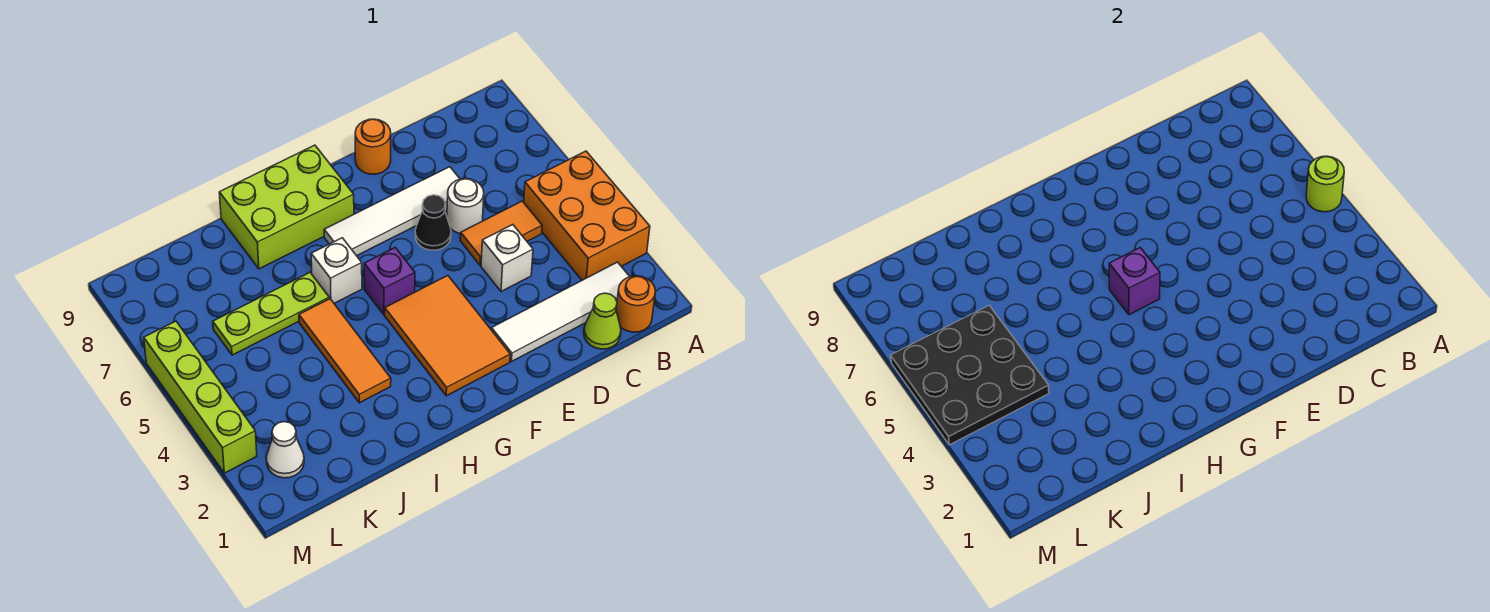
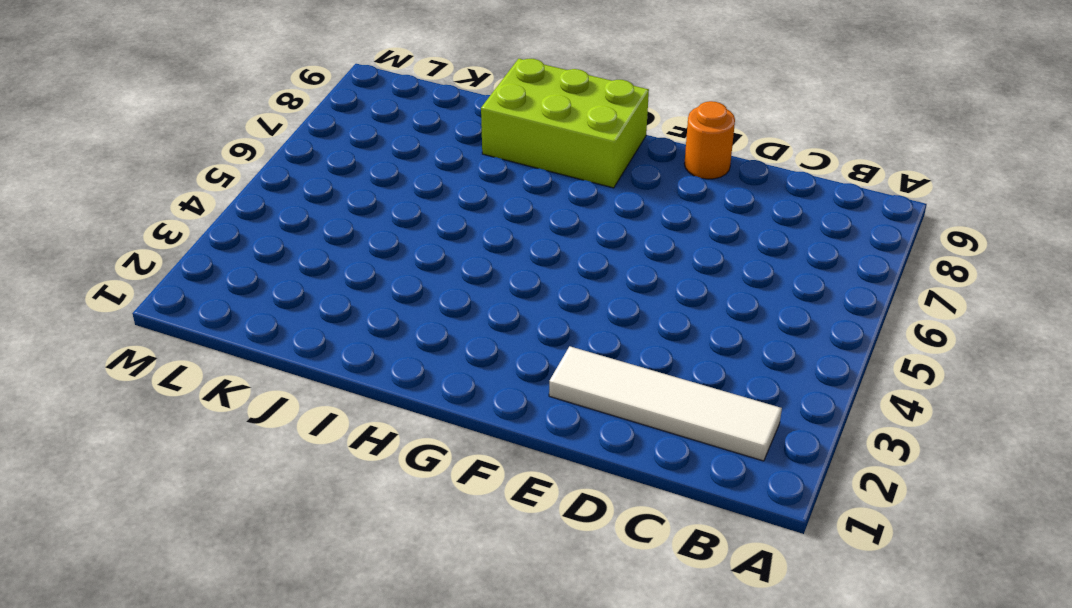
none -> orange brick A3:B5 level 1
none -> orange round brick B1 level 1
none -> lime cone C1 level 1

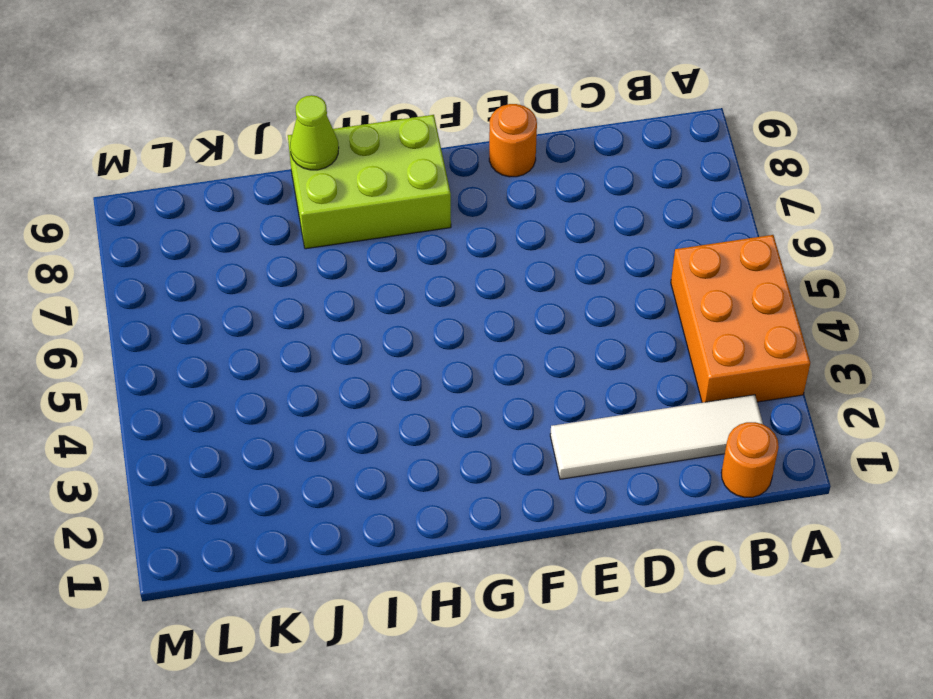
lime cone I9 level 2 -> lime cone C1 level 1
none -> orange tile C5:D5 level 1
none -> white brick D4 level 1
none -> white round brick D6 level 1

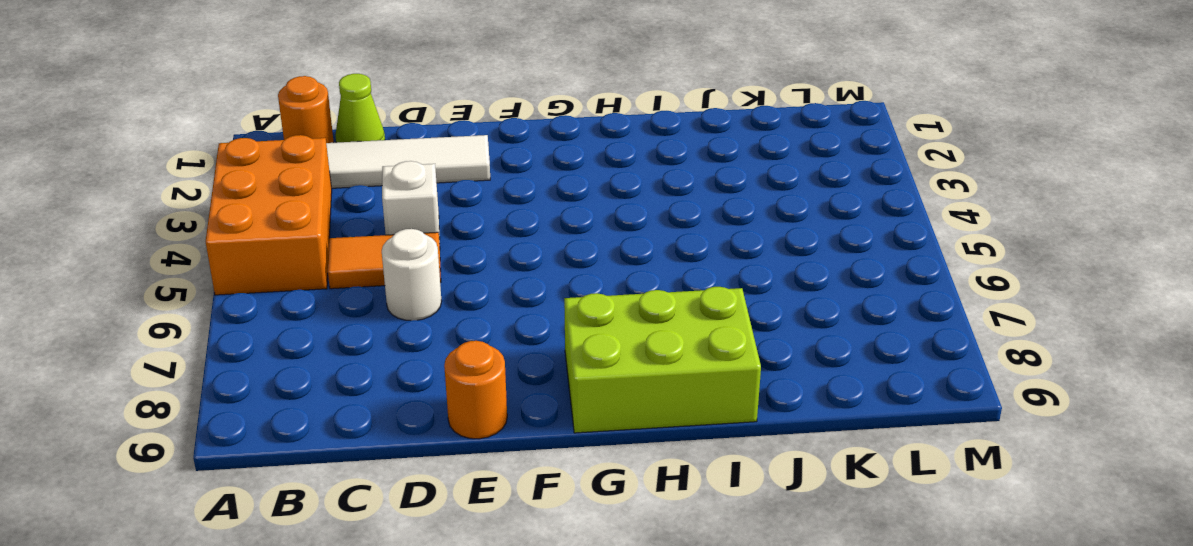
none -> white tile D7:G7 level 1
none -> black cone E6 level 1
none -> orange tile F2:G4 level 1

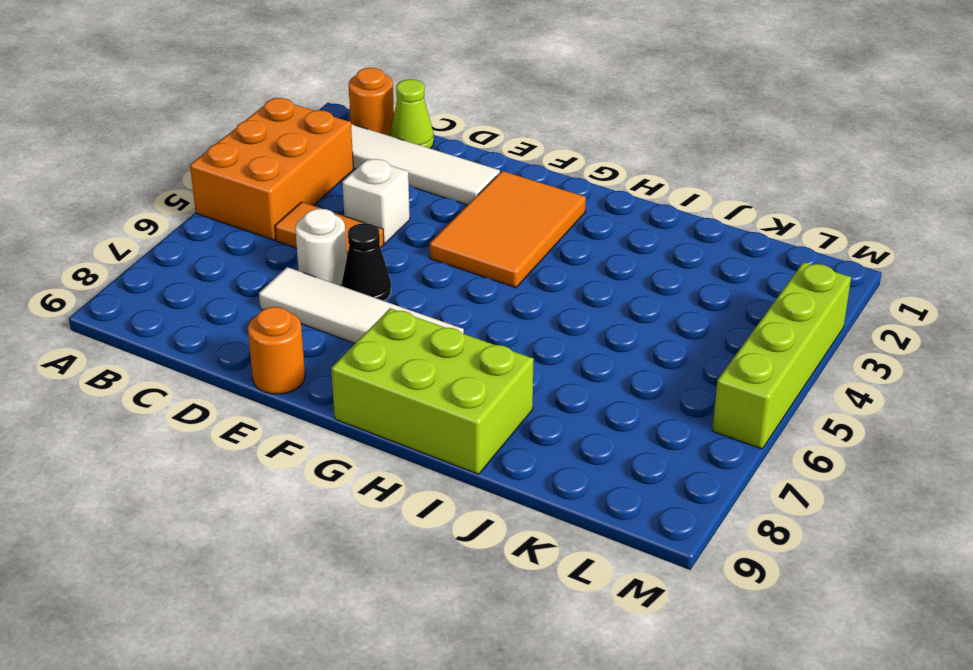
none -> purple brick G5 level 1
none -> white brick H6 level 1
none -> orange tile I3:I5 level 1

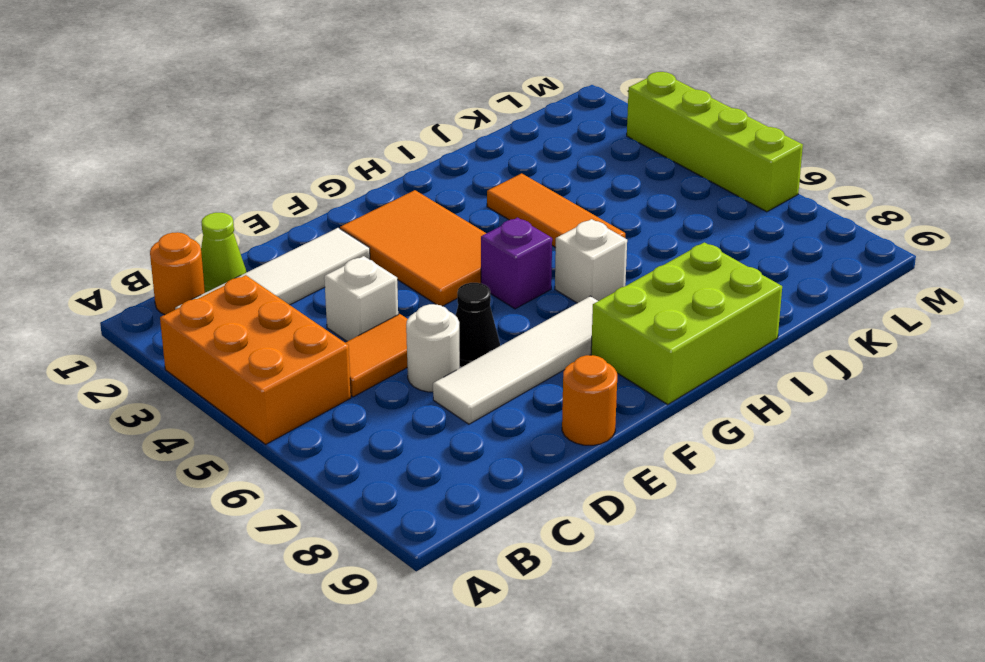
none -> lime plate I6:K6 level 1
none -> white cone L2 level 1
none -> lime round brick A5 level 2

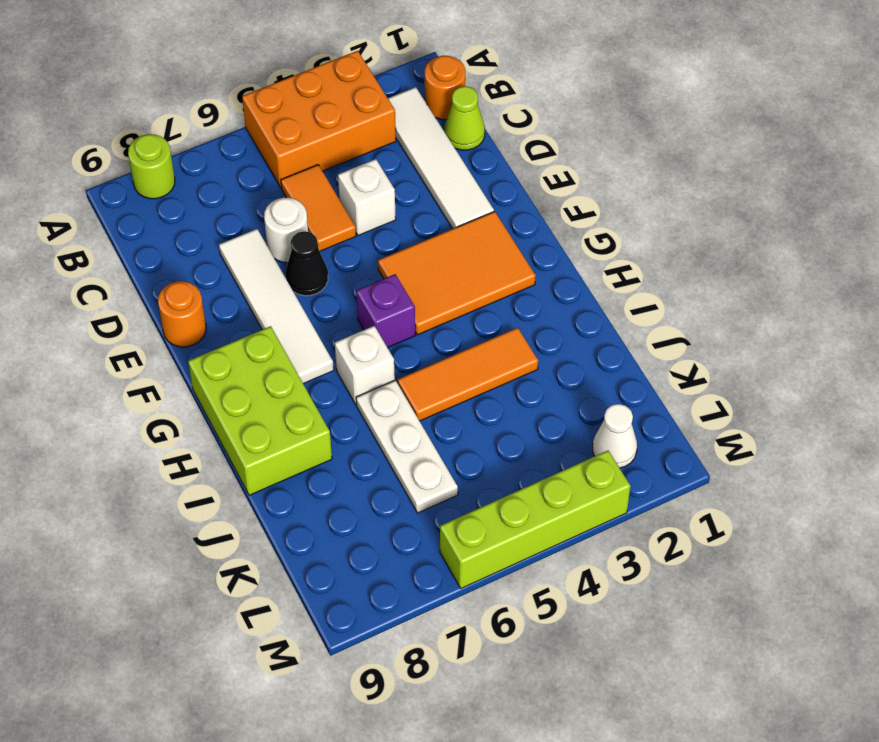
lime round brick A8 level 1 -> lime round brick A5 level 2
white plate I6:K6 level 1 -> lime plate I6:K6 level 1
none -> purple brick G5 level 2
none -> black plate K4:M6 level 2

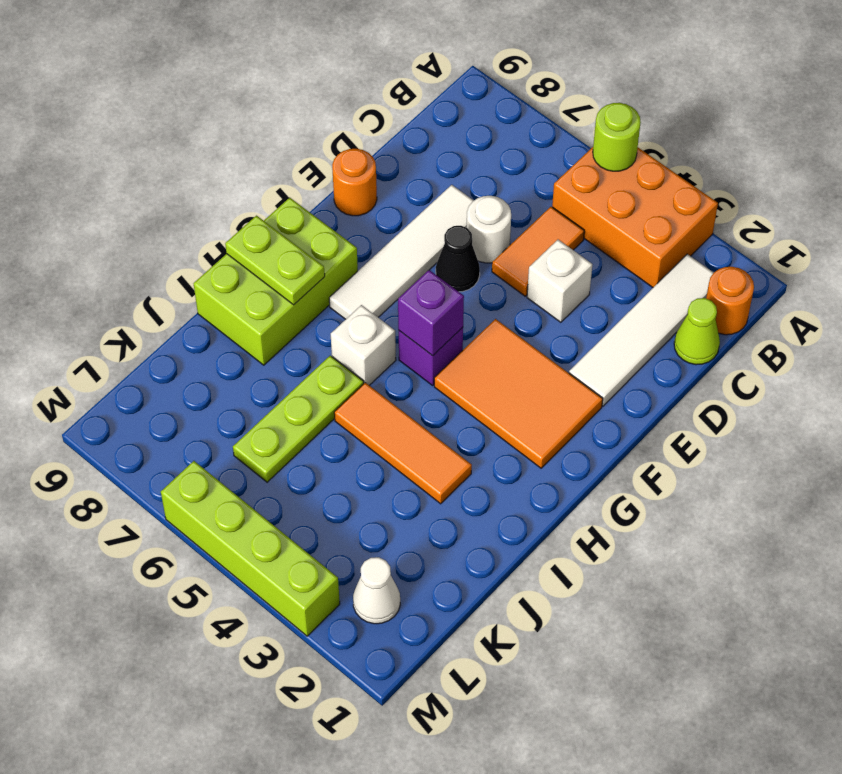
lime plate H8:H9 level 2 -> none
none -> black plate K4:M6 level 2

